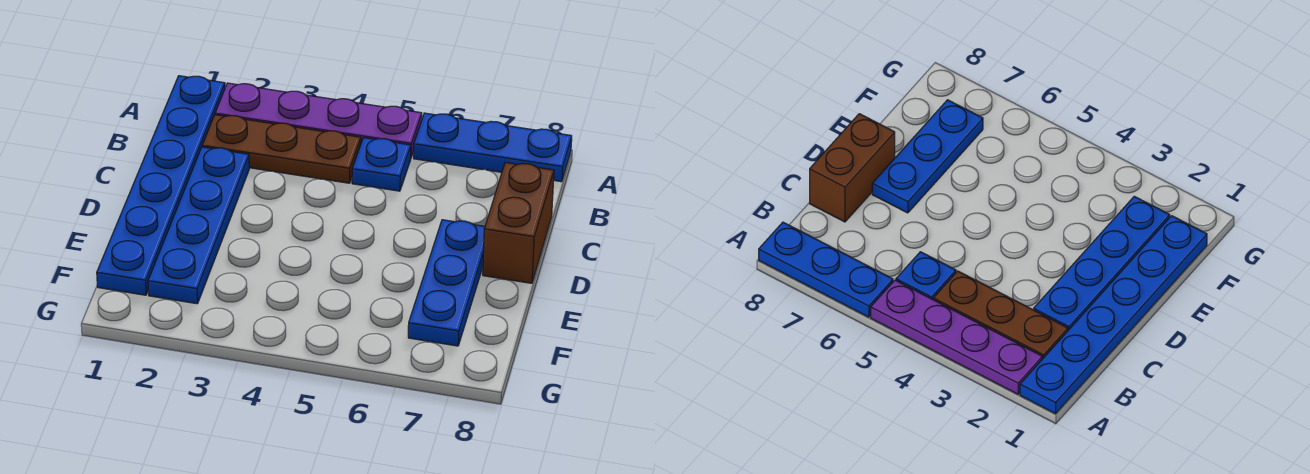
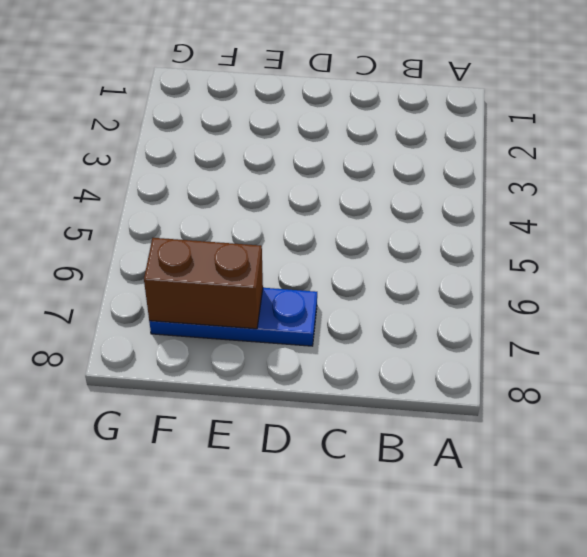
brown brick E7:F7 level 2 -> brown brick C8:D8 level 1
none -> blue plate A1:F1 level 1
none -> purple plate A2:A5 level 1

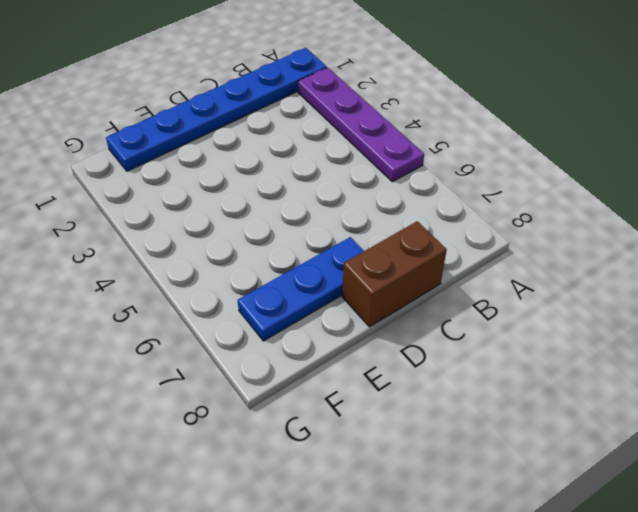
none -> blue plate A6:A8 level 1
none -> brown plate B2:B4 level 1

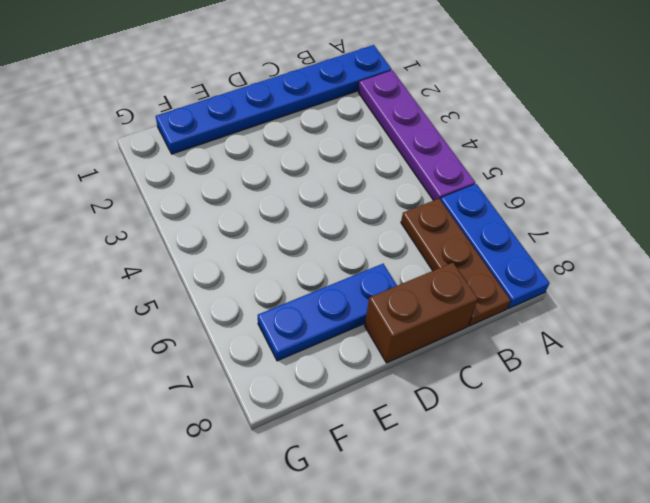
brown plate B6:B8 level 1 -> brown plate B2:B4 level 1
none -> blue plate B5 level 1
none -> blue plate C2:F2 level 1

